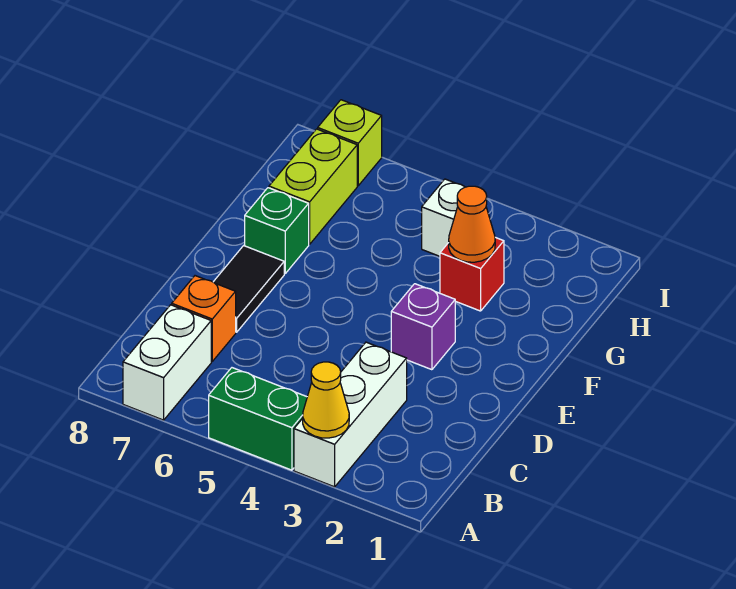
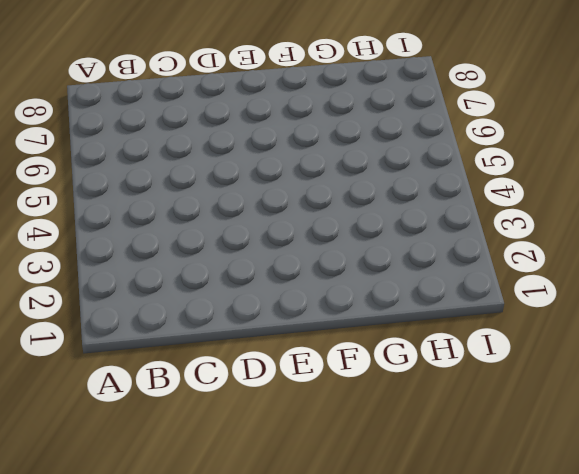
none -> white brick A3:C3 level 1
none -> green brick A4:A5 level 1
none -> white brick A7:B7 level 1

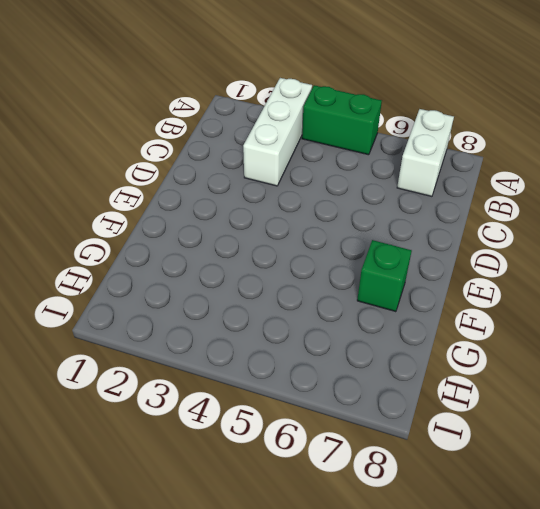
none -> orange brick C7 level 1
none -> black tile D7:E7 level 1
none -> purple brick E3 level 1

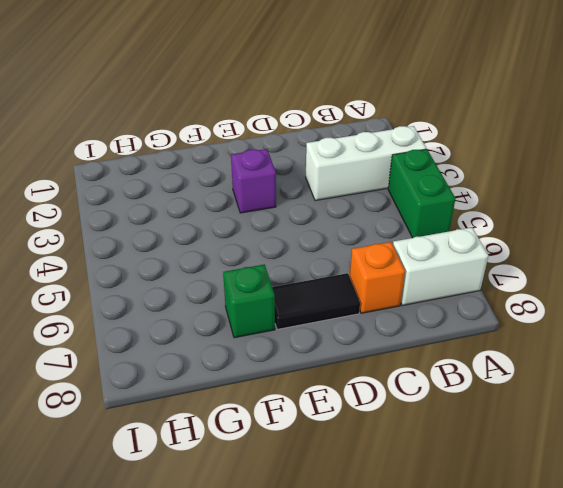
none -> red brick G3 level 1
none -> lime brick G7:H7 level 1
none -> white brick H4 level 1

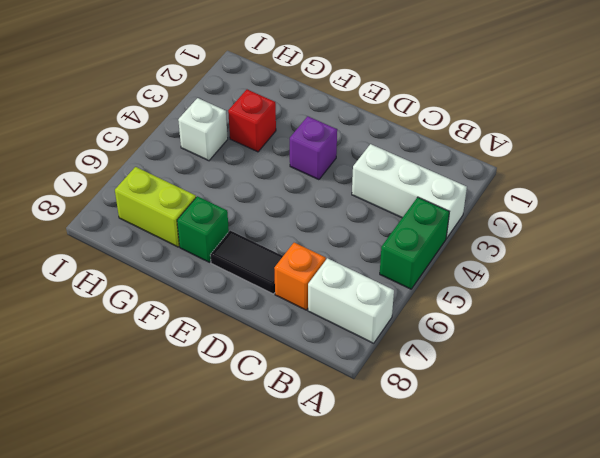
none -> lime brick I7 level 1
none -> yellow cone A3 level 2
none -> orange cone G3 level 2

